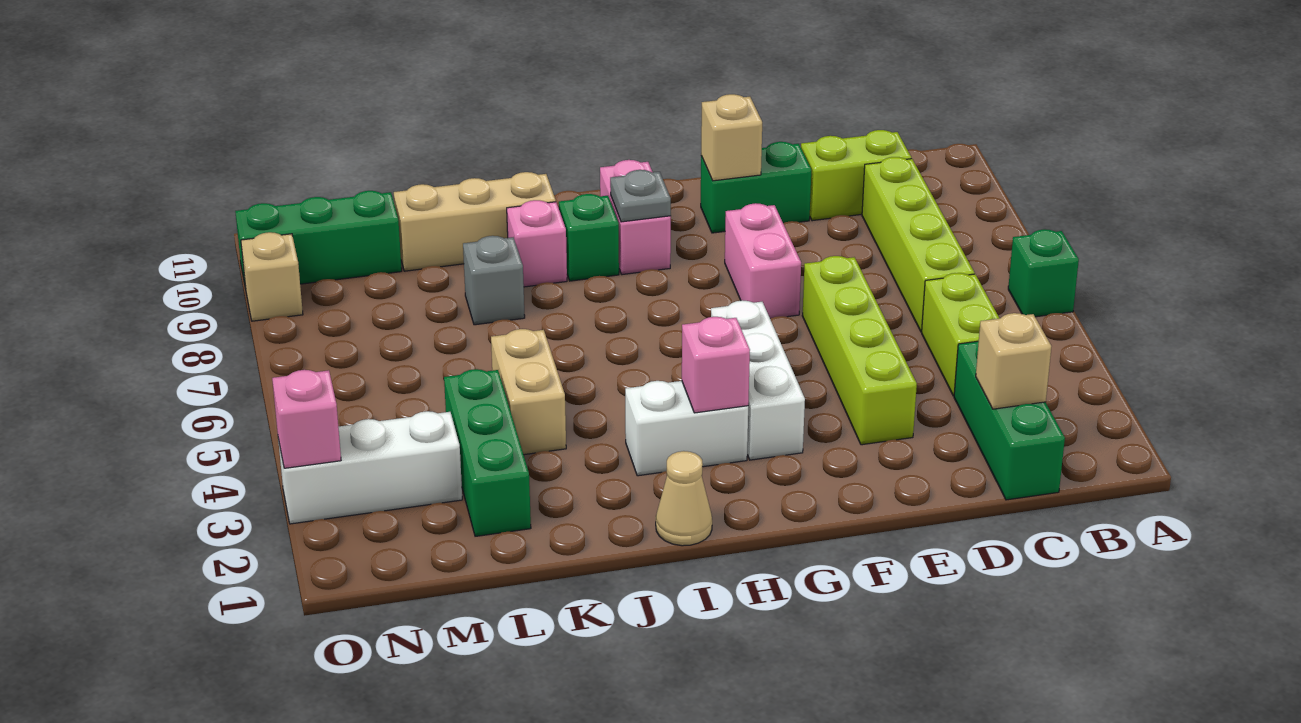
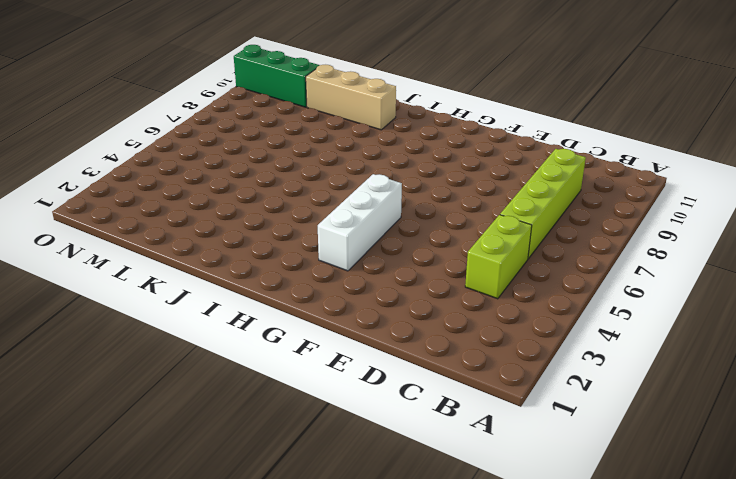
none -> green brick A6 level 1
none -> green brick C1:C3 level 1
none -> lime brick C10:D10 level 1

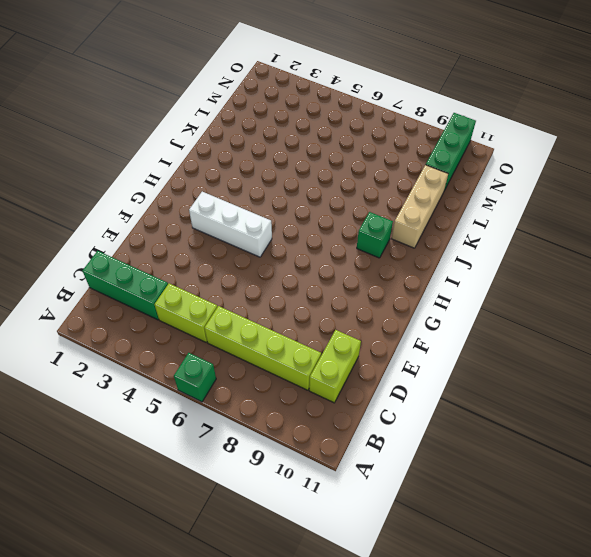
none -> lime brick E3:E6 level 1
none -> green brick E10:F10 level 1
none -> pink brick F7:F8 level 1

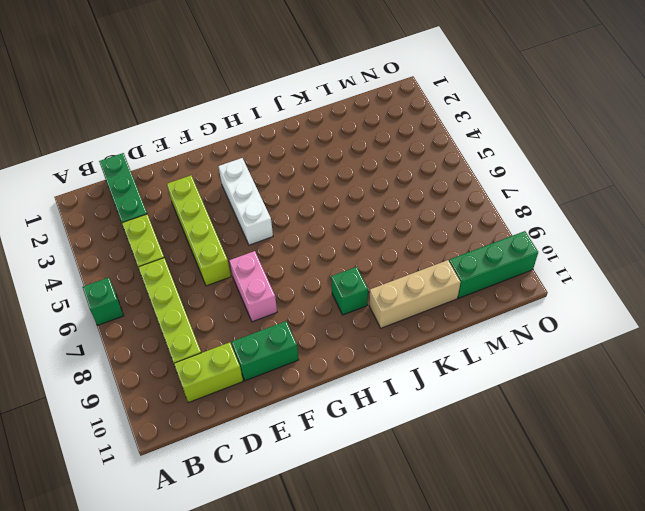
none -> white brick H3:I3 level 1
none -> pink brick H9:H10 level 1
none -> tan cone I1 level 1

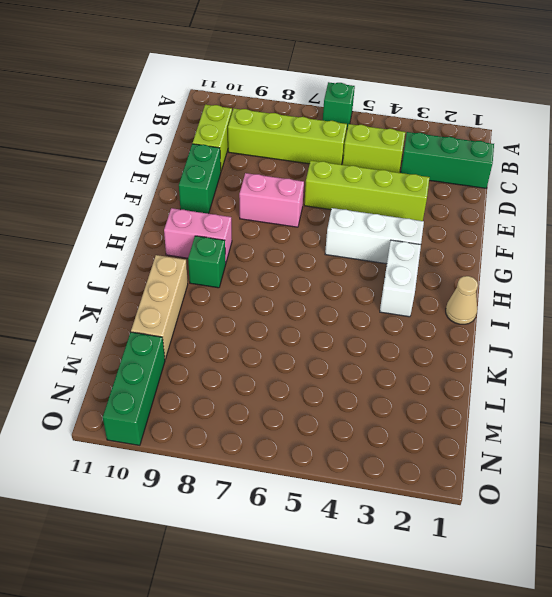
none -> pink brick J9 level 1
none -> tan brick K4:K5 level 1
none -> grey brick K8 level 1

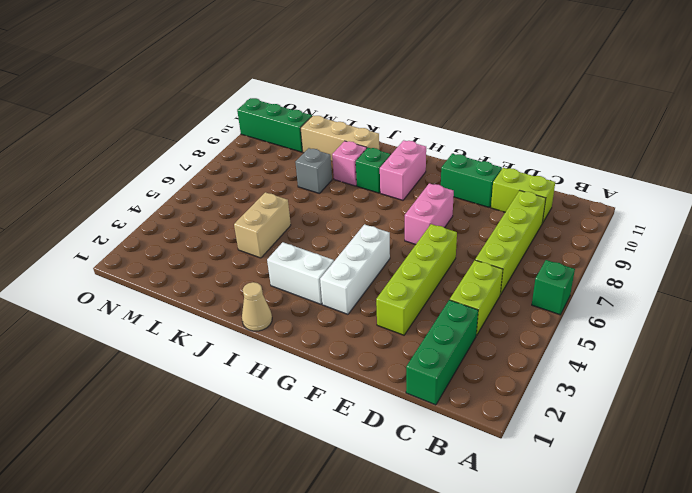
none -> green brick L2:L4 level 1
none -> white brick M3:O3 level 1
none -> tan brick O9 level 1

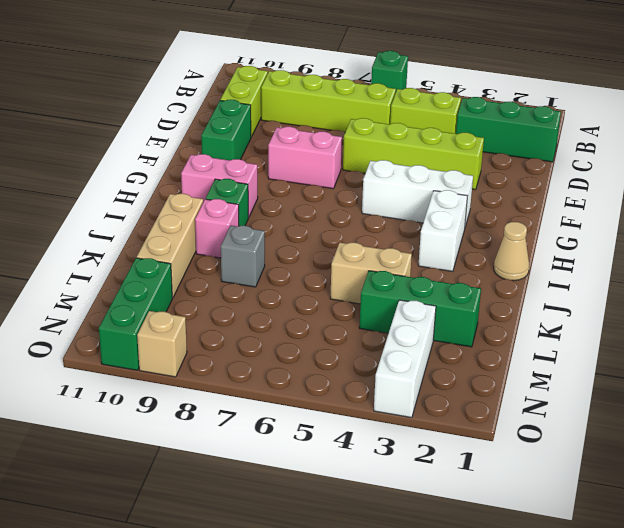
none -> tan brick C2 level 2
none -> tan brick F10 level 2
none -> pink brick H3 level 2

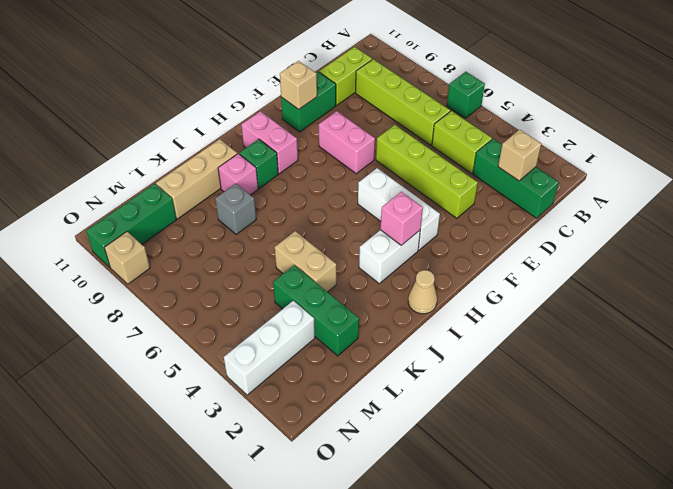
none -> grey plate H9 level 2
none -> pink brick O3 level 2

